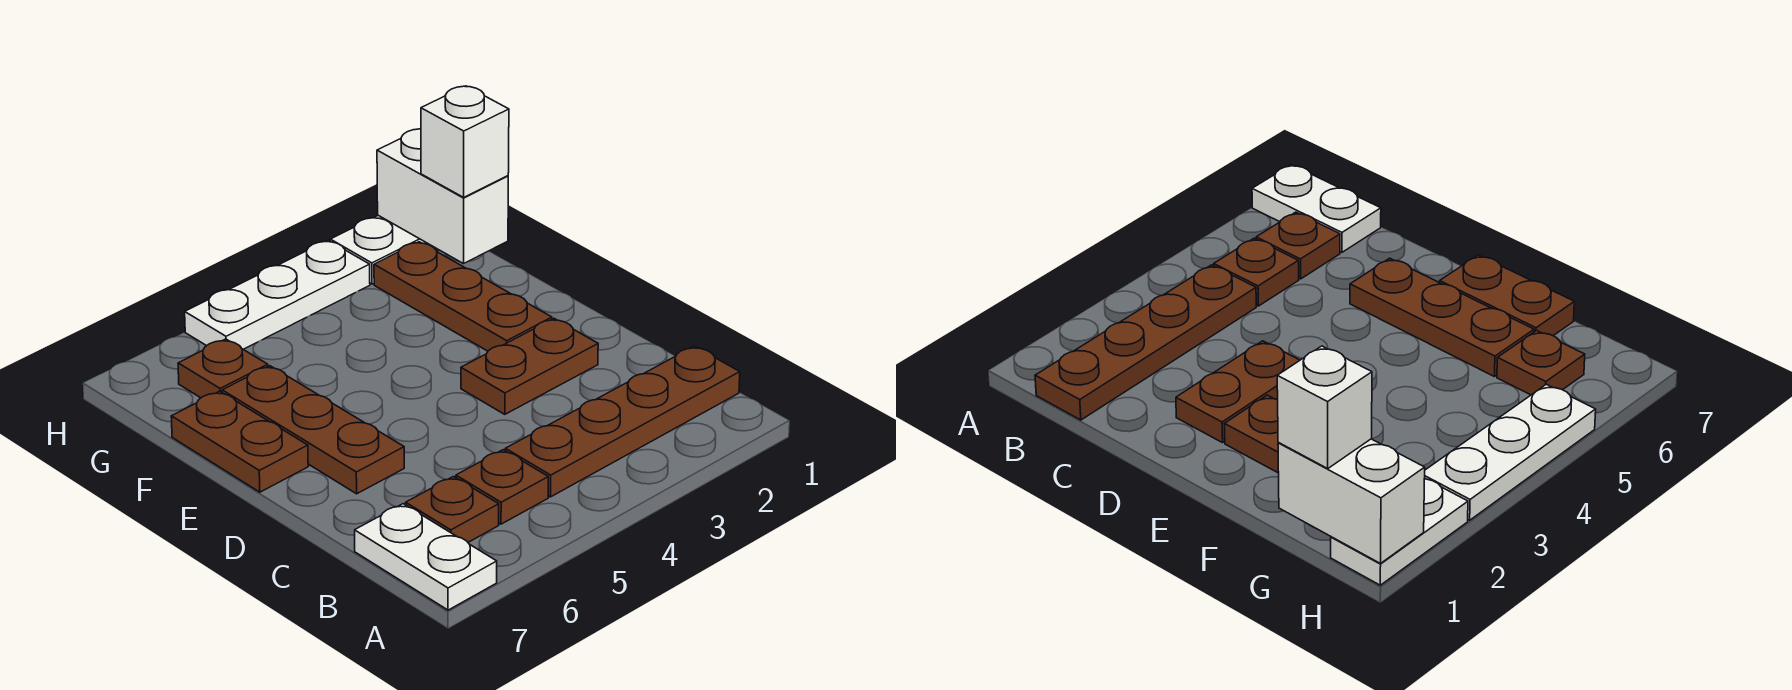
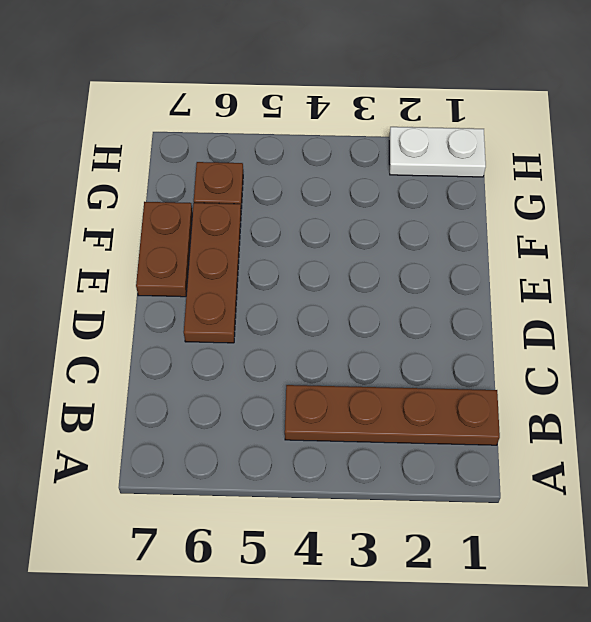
none -> white plate A7:B7 level 1
none -> brown plate B5 level 1
none -> brown plate B6 level 1

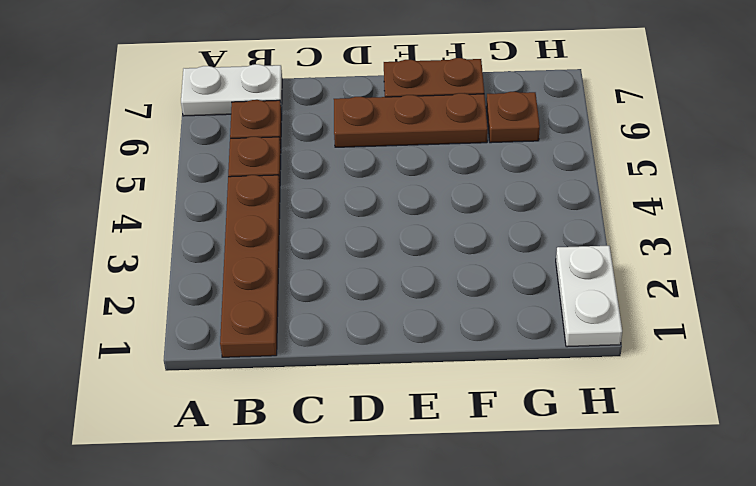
none -> brown plate D2:D3 level 1
none -> brown plate E2:G2 level 1
none -> white plate H3:H5 level 1

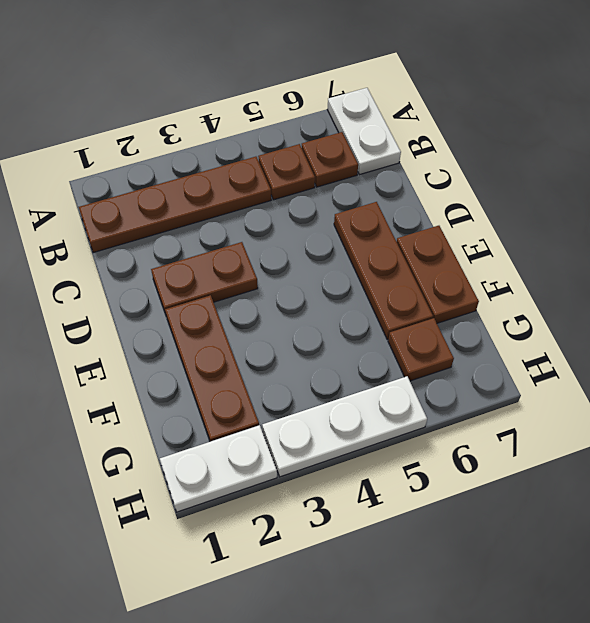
none -> white brick G1:H1 level 2
none -> white brick G1 level 3

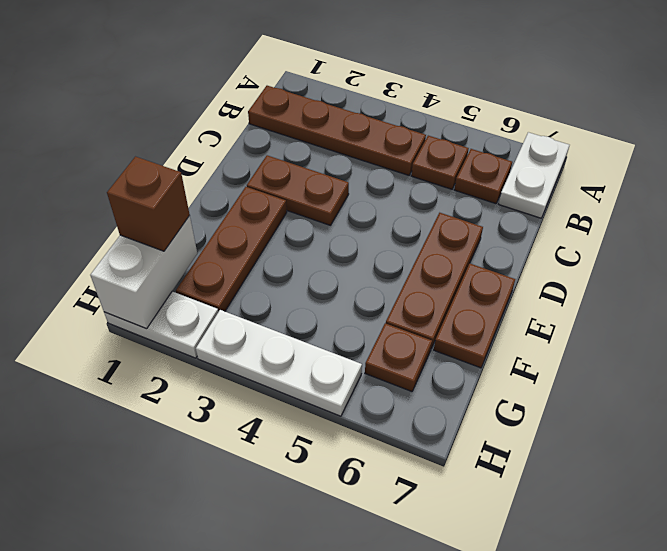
brown brick G1 level 3 -> white brick G1 level 3

